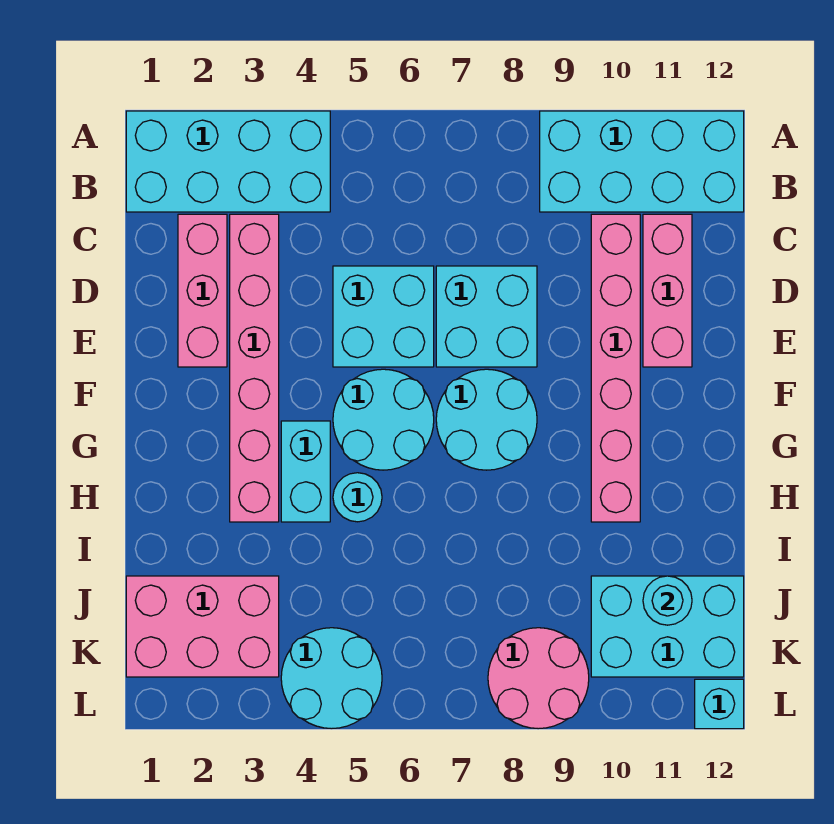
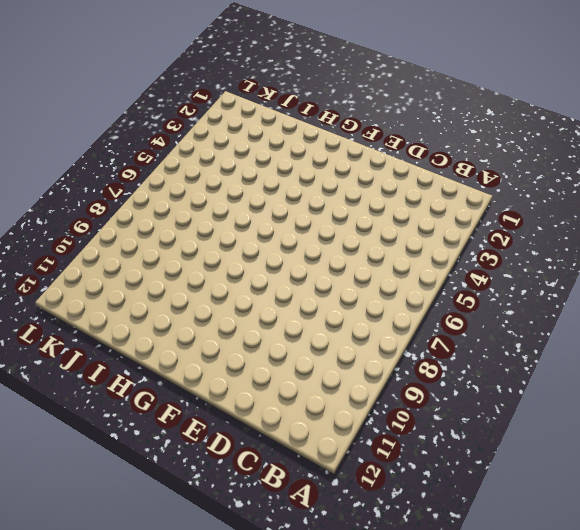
none -> cyan brick A1:B4 level 1
none -> cyan brick A9:B12 level 1
none -> pink brick C2:E2 level 1

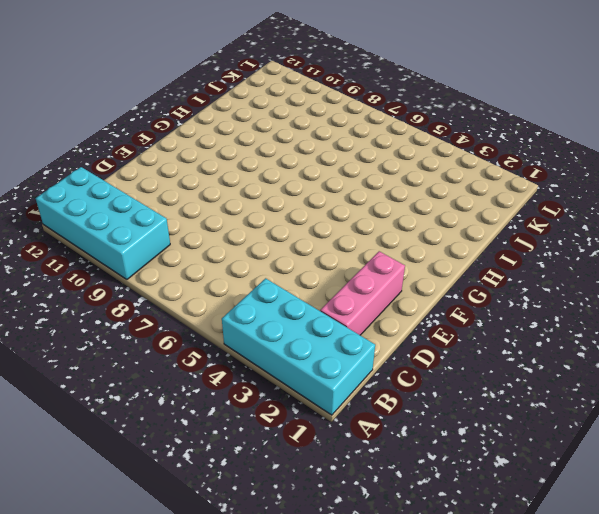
none -> pink brick C3:H3 level 1
none -> pink brick C10:H10 level 1
none -> pink brick C11:E11 level 1

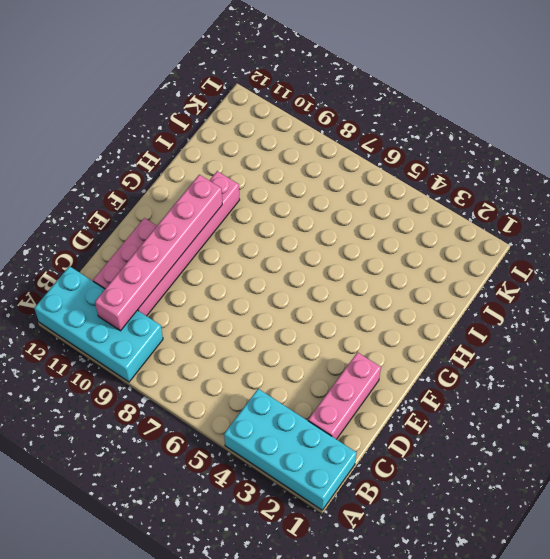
pink brick B10:G10 level 2 -> pink brick C3:H3 level 1
none -> cyan brick D5:E6 level 1
none -> cyan brick D7:E8 level 1
none -> cyan round brick F5:G6 level 1

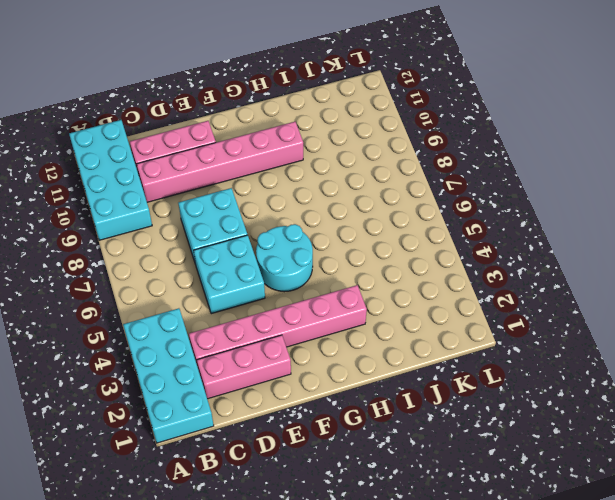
none -> cyan round brick F7:G8 level 1
none -> cyan brick G4:H4 level 1
none -> cyan round brick H5 level 1

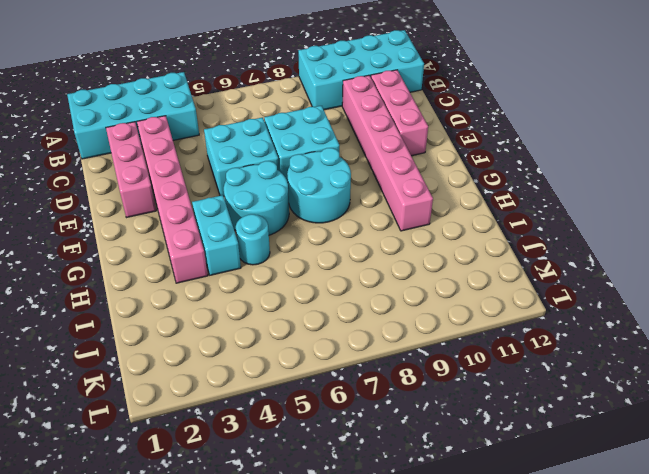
none -> pink brick J1:K3 level 1
none -> cyan brick J10:K12 level 1
none -> cyan round brick K4:L5 level 1

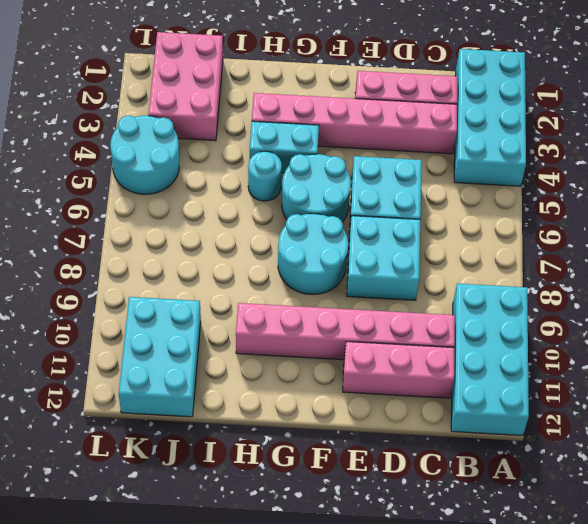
none -> pink round brick K8:L9 level 1
none -> cyan brick L12 level 1
none -> cyan round brick J11 level 2

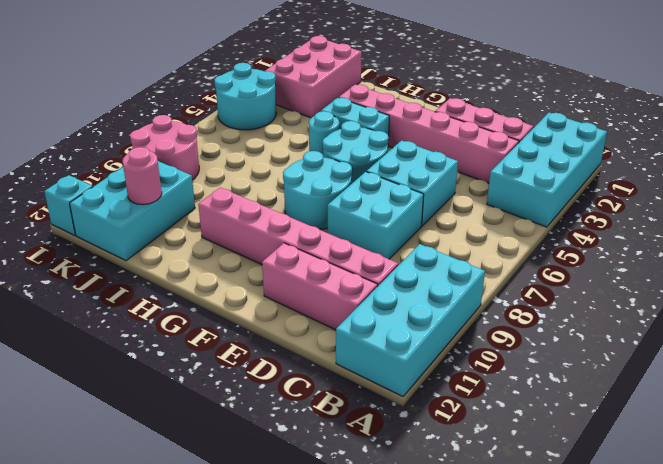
pink round brick J11 level 2 -> cyan round brick J11 level 2

